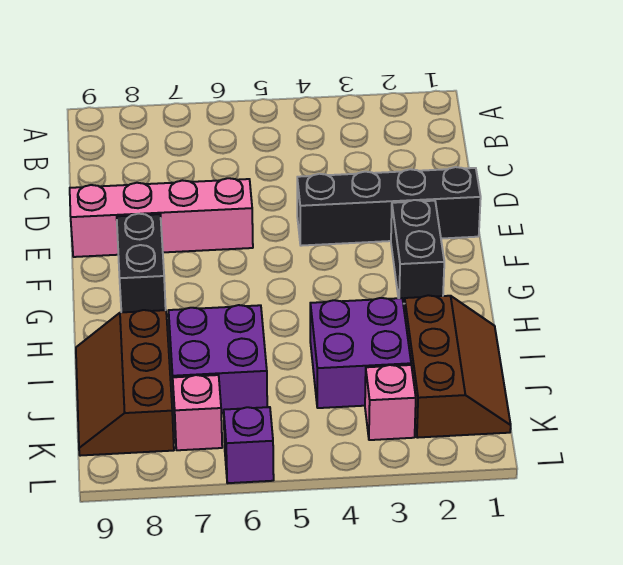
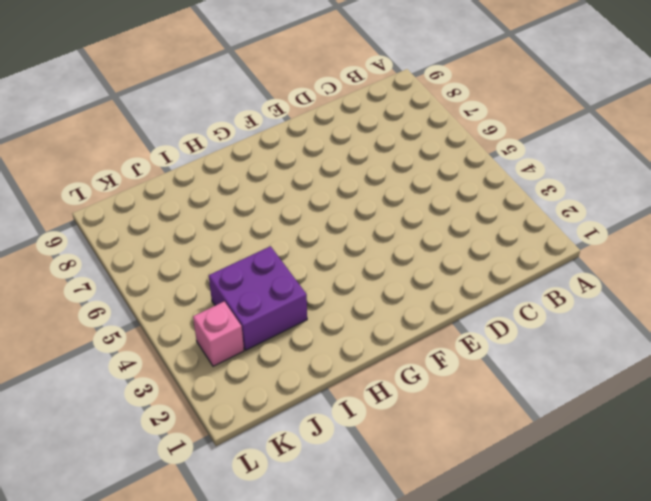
none -> black brick E1:E4 level 1
none -> pink brick E6:E9 level 1

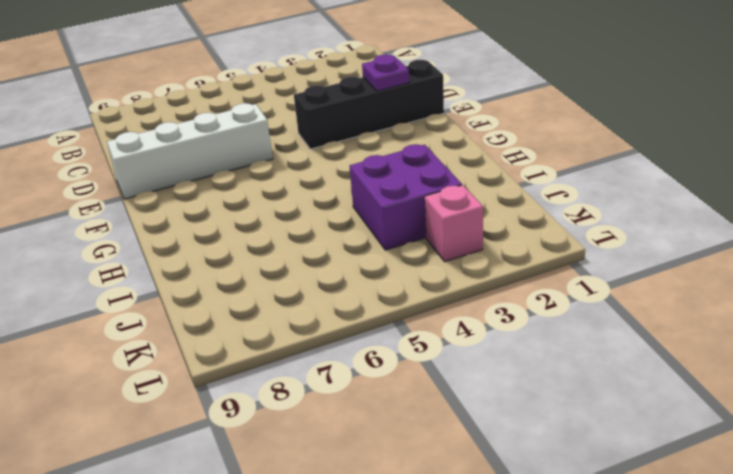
purple plate E2 level 2 -> none
white brick E6:E9 level 1 -> pink brick E6:E9 level 1
none -> black brick F2:G2 level 1
none -> black brick F8:G8 level 1

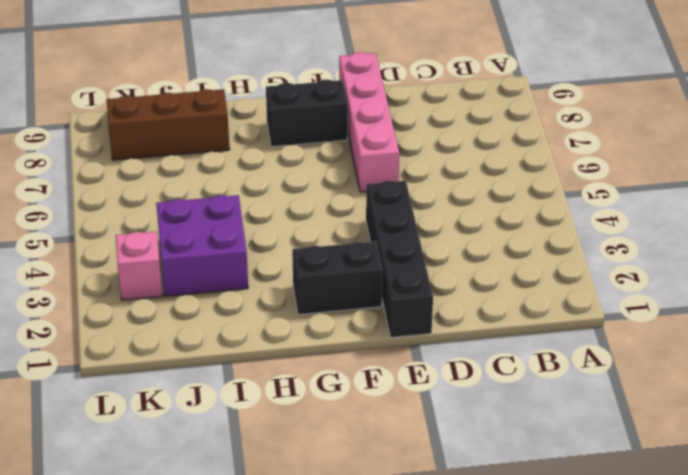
none -> brown slope I1:K2 level 1 top 2
none -> purple brick I6:J7 level 1

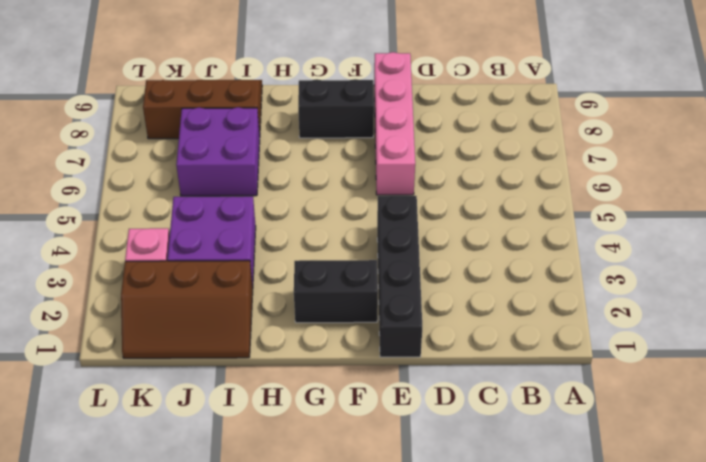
none -> pink brick K7 level 1
none -> purple brick L6 level 1

